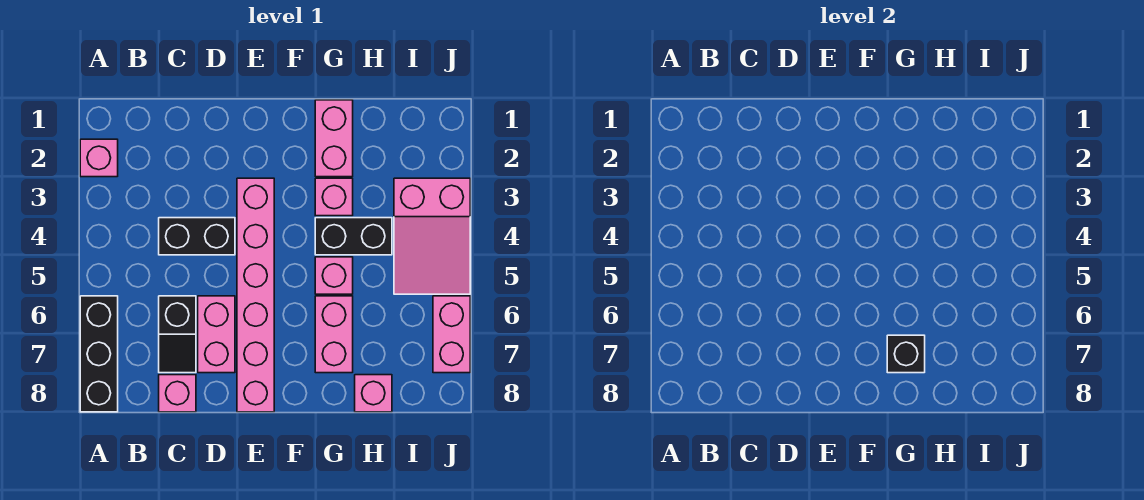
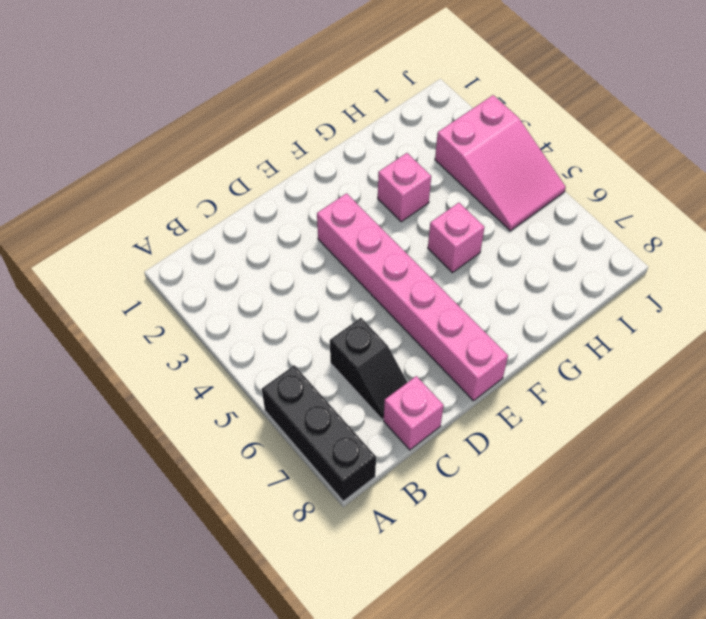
none -> pink brick A2 level 1
none -> black brick C4:D4 level 1
none -> pink brick D6:D7 level 1

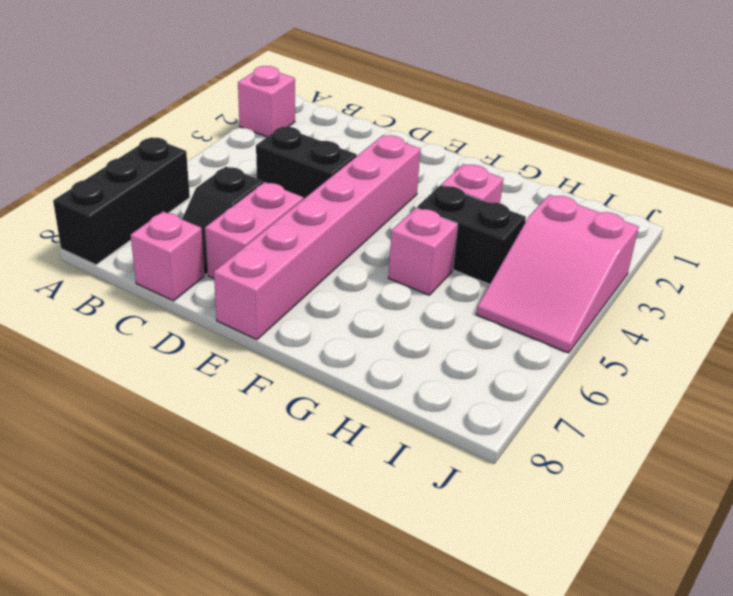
none -> pink brick G1:G2 level 1
none -> pink brick G6:G7 level 1
none -> pink brick H8 level 1

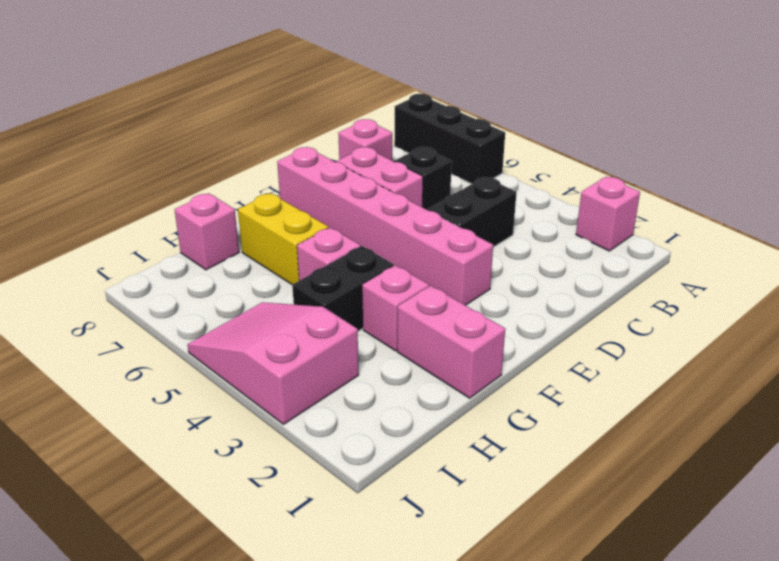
yellow brick G6:G7 level 1 -> pink brick G6:G7 level 1
none -> pink brick J6:J7 level 1
none -> black brick G7 level 2

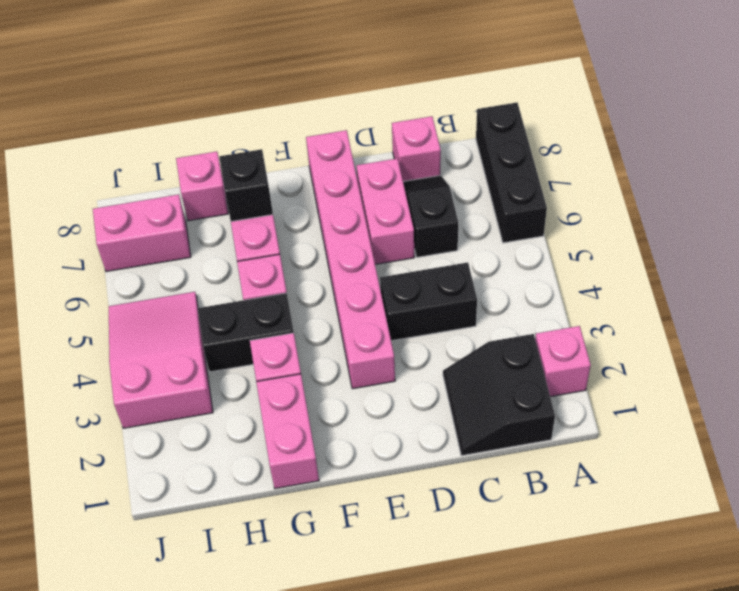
black slope B1:C2 level 1 top B -> none
pink brick I7:J7 level 1 -> pink brick J6:J7 level 1

